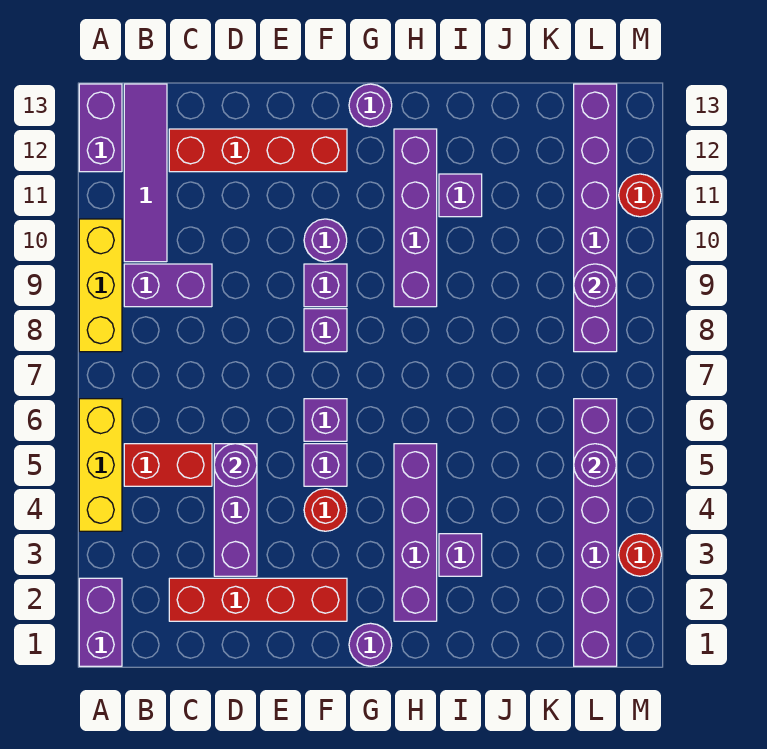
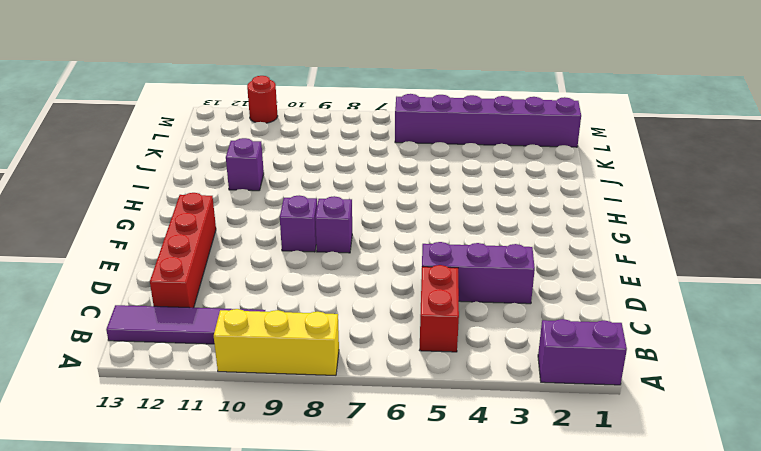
none -> yellow brick A4:A6 level 1
none -> purple brick A12:A13 level 1
none -> purple brick B9:C9 level 1

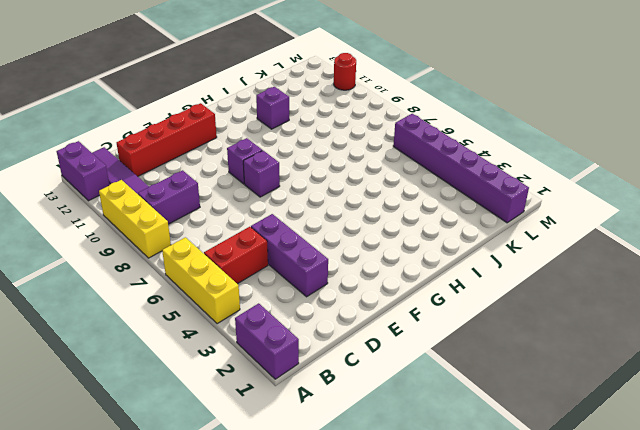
none -> red brick C2:F2 level 1
none -> red round brick F4 level 1
none -> purple brick F5 level 1

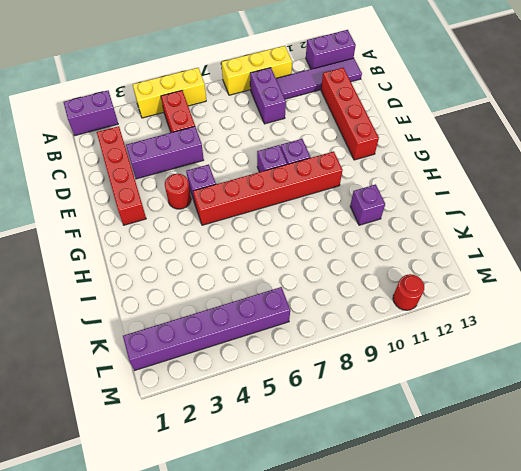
red brick G5:G10 level 1 -> none
none -> purple brick F6 level 1
none -> purple round brick F10 level 1
none -> purple round brick G1 level 1

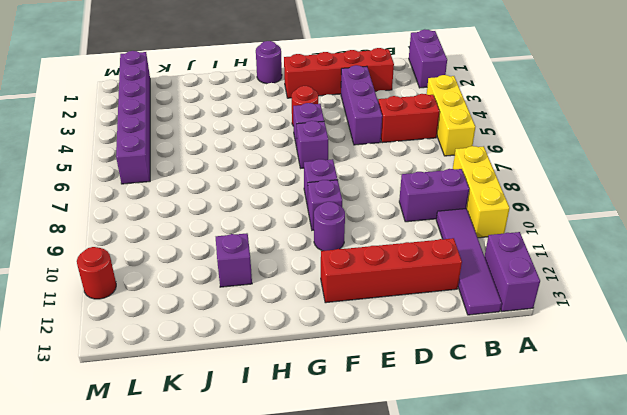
none -> purple round brick G13 level 1
none -> purple brick H2:H5 level 1
none -> purple brick H9:H12 level 1

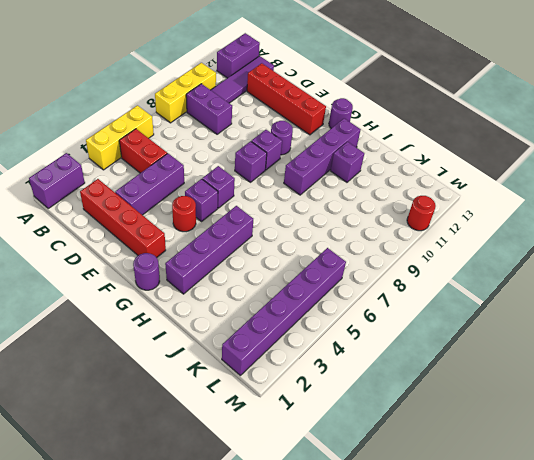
none -> purple brick I3 level 1
none -> purple brick L8:L13 level 1
none -> red round brick M3 level 1

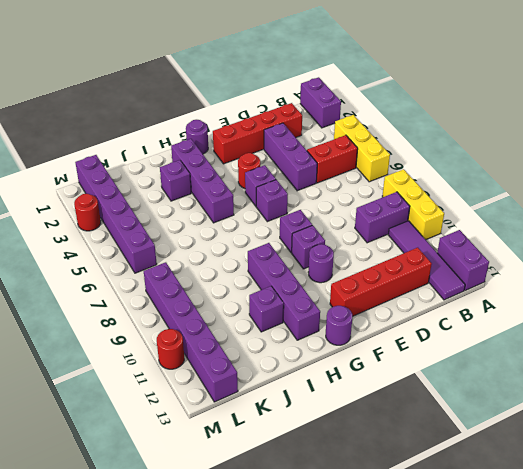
none -> purple round brick D5 level 2
none -> purple round brick L5 level 2
none -> purple round brick L9 level 2

